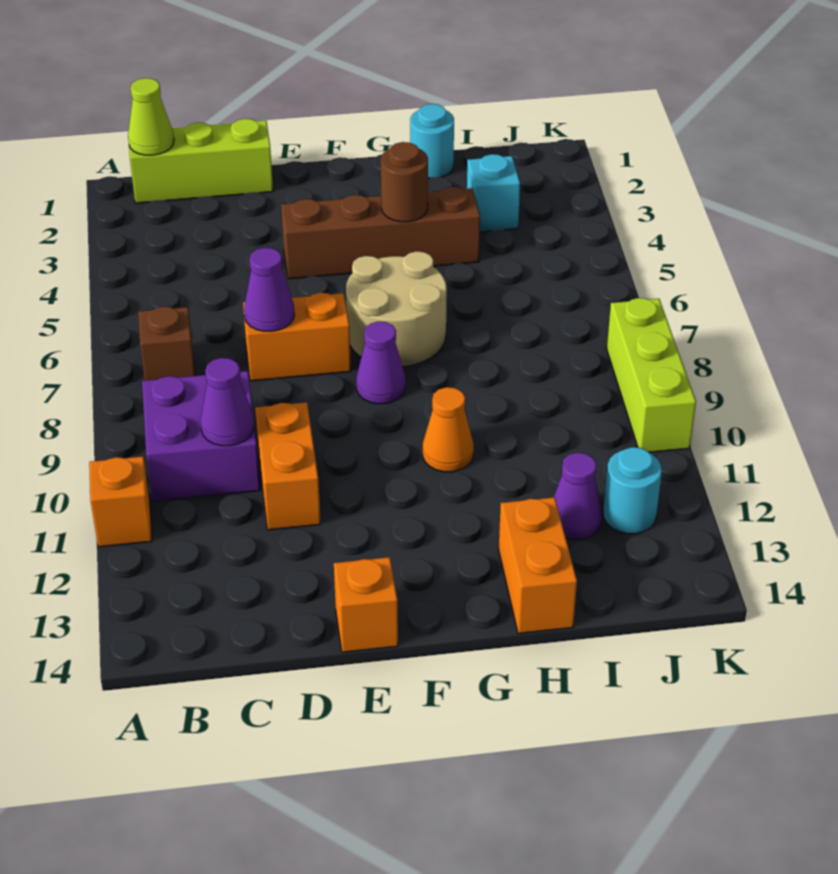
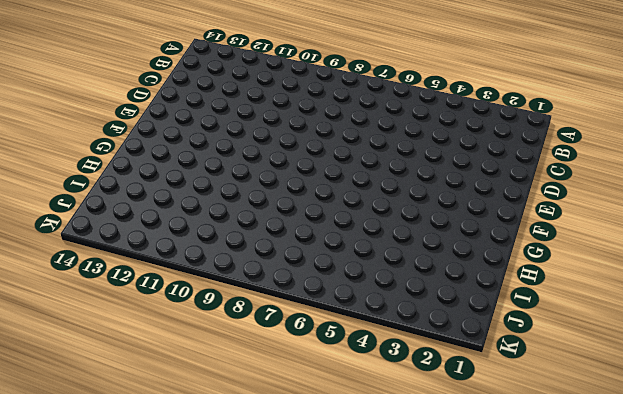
none -> orange brick A11 level 1
none -> lime brick B1:D1 level 1
none -> brown brick B7 level 1

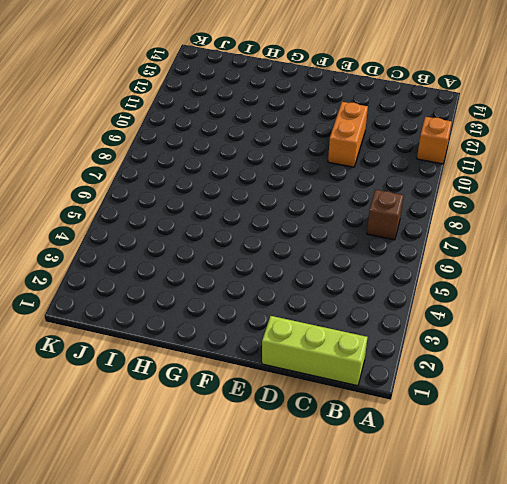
none -> purple brick B9:C10 level 1
none -> orange brick D7:E7 level 1
none -> brown brick E4:H4 level 1

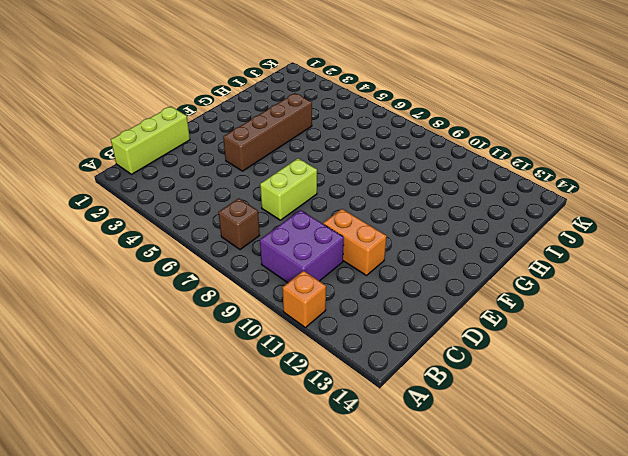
lime brick D7:E7 level 1 -> orange brick D7:E7 level 1
none -> orange brick E14 level 1
none -> tan round brick F6:G7 level 1
none -> purple cone F8 level 1

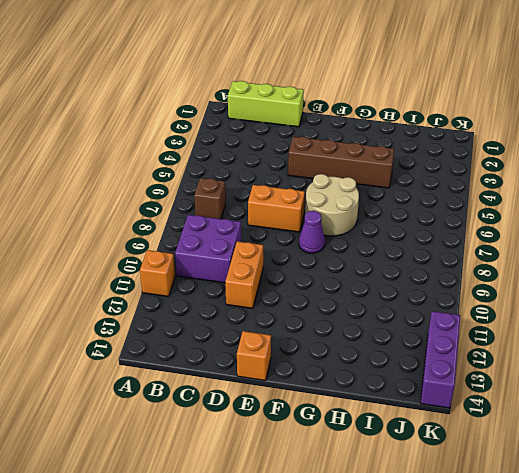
purple brick K12:K14 level 1 -> none
none -> orange cone G10 level 1
none -> cyan round brick H1 level 1
none -> orange brick H13:H14 level 1

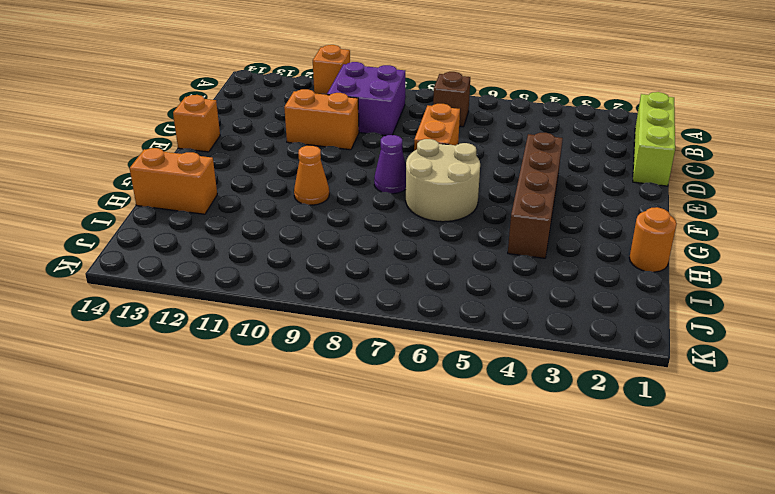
orange round brick H1 level 1 -> cyan round brick H1 level 1
none -> cyan brick I3 level 1
none -> purple cone I12 level 1
none -> cyan round brick J12 level 1

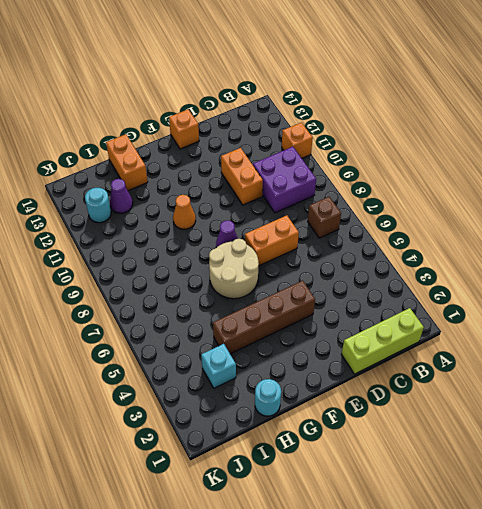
none -> lime brick K8:K10 level 1
none -> lime cone B1 level 2
none -> purple cone C10 level 2

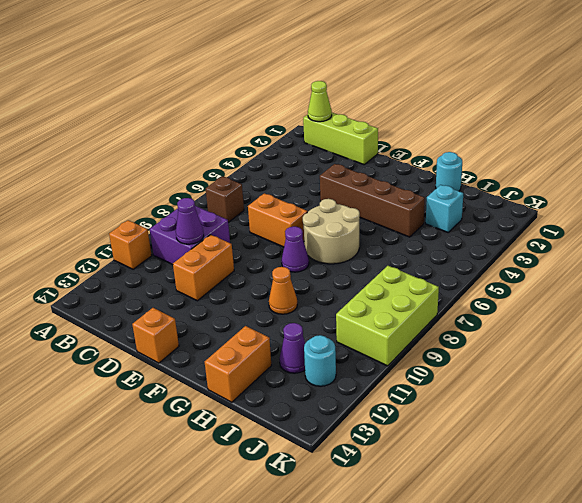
lime brick J8:K10 level 1 -> lime brick K8:K10 level 1
none -> purple cone D7 level 2
none -> brown round brick G4 level 2

